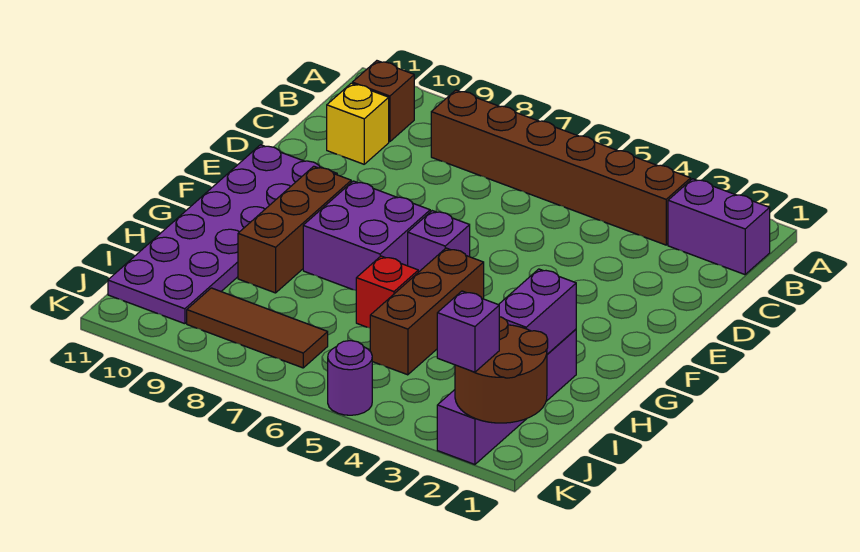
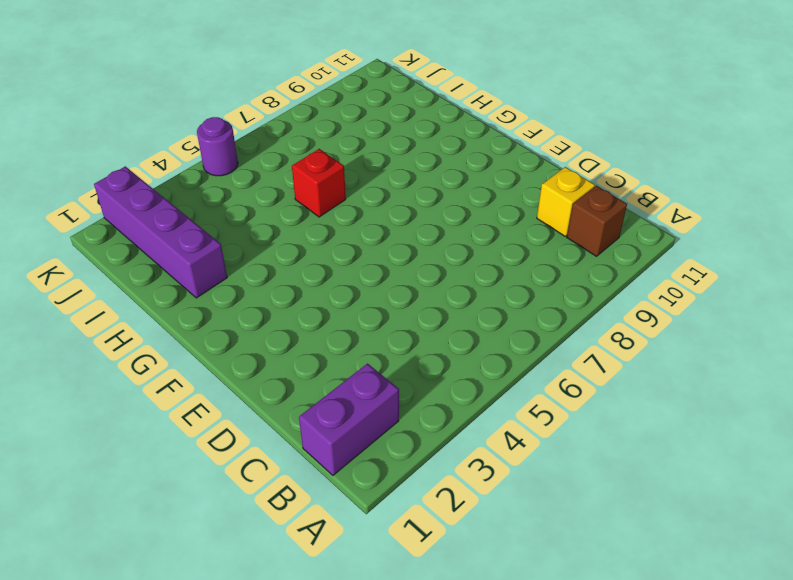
none -> brown brick B3:B8 level 1
none -> purple plate E10:J11 level 1
none -> purple brick F6 level 1

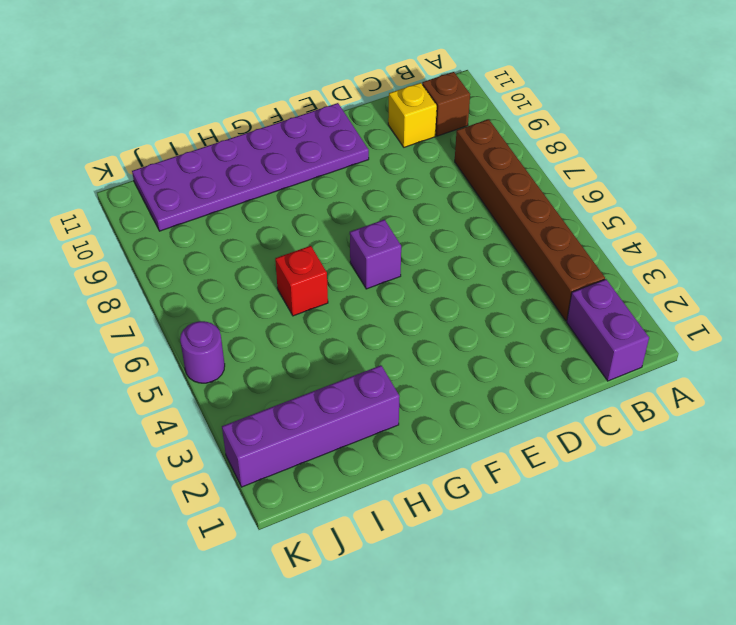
none -> purple brick F7:G8 level 1
none -> brown brick F9:H9 level 1
none -> brown brick G5:I5 level 1

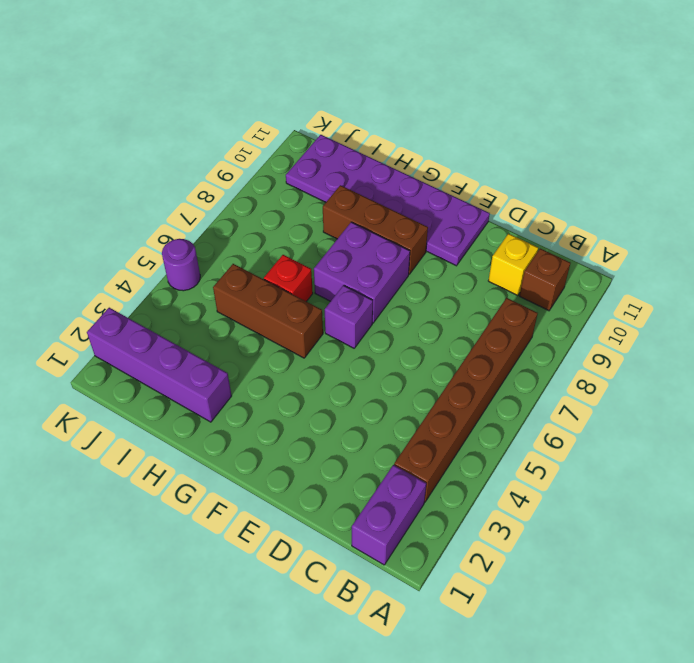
none -> brown tile J7:J9 level 1
none -> purple brick H2:I2 level 2
none -> brown round brick J1:K2 level 2

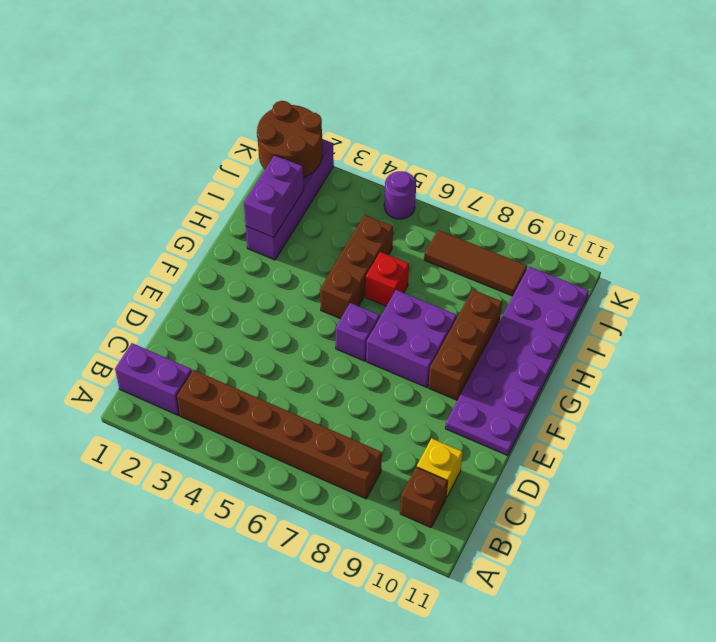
none -> purple brick K2 level 3

